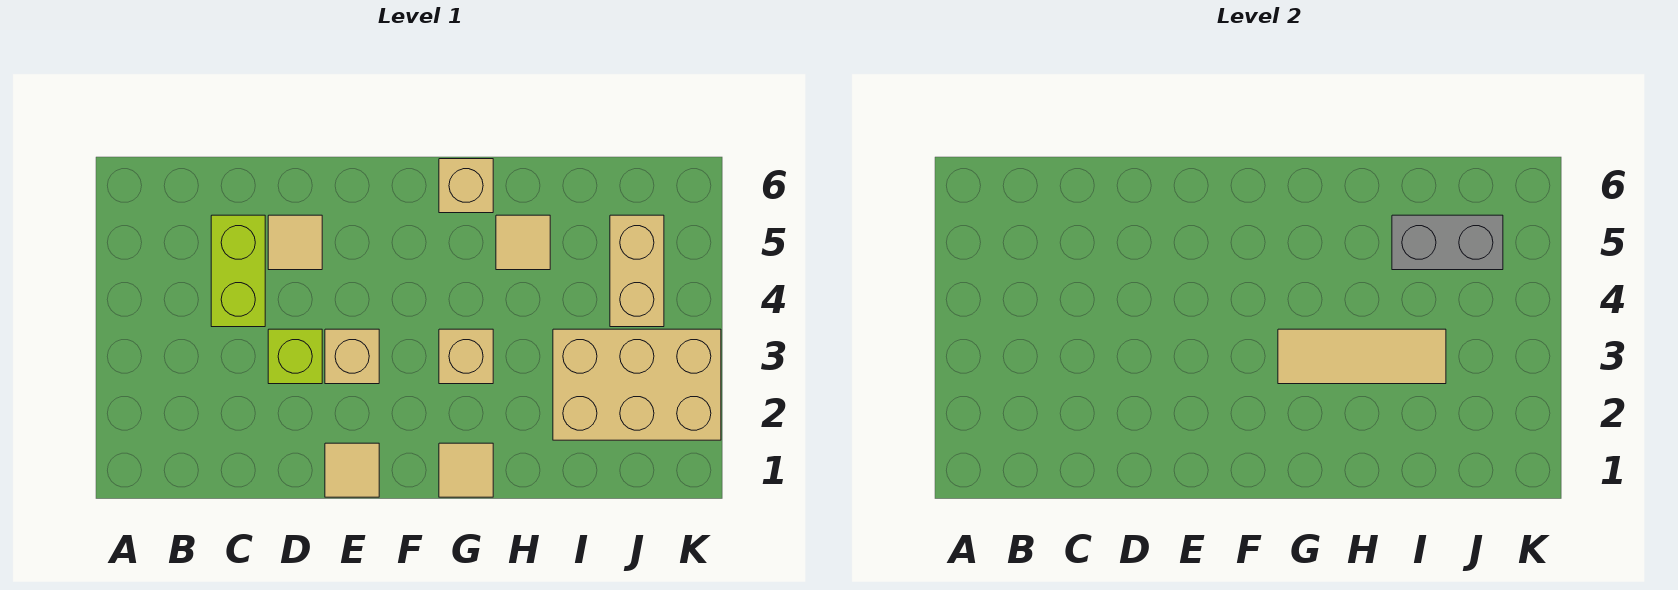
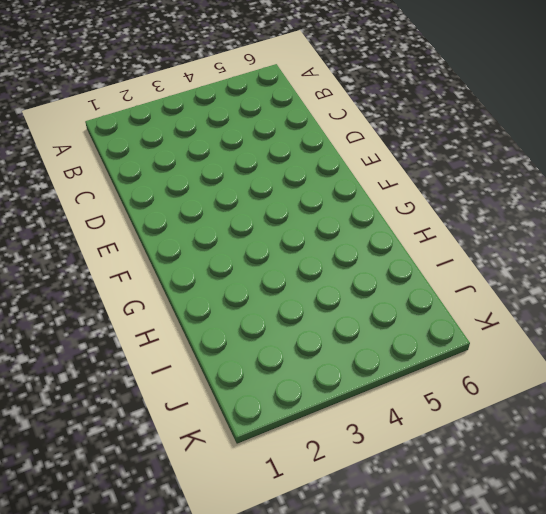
none -> lime brick C4:C5 level 1
none -> lime brick D3 level 1
none -> tan tile D5 level 1

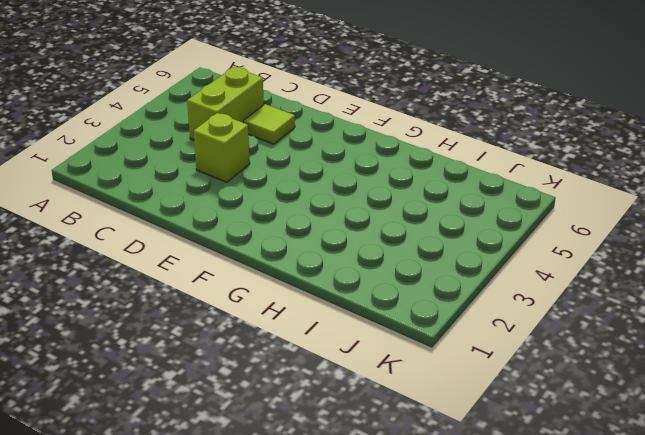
lime tile D5 level 1 -> tan tile D5 level 1
none -> tan tile E1 level 1
none -> tan brick E3 level 1
none -> tan tile G1 level 1

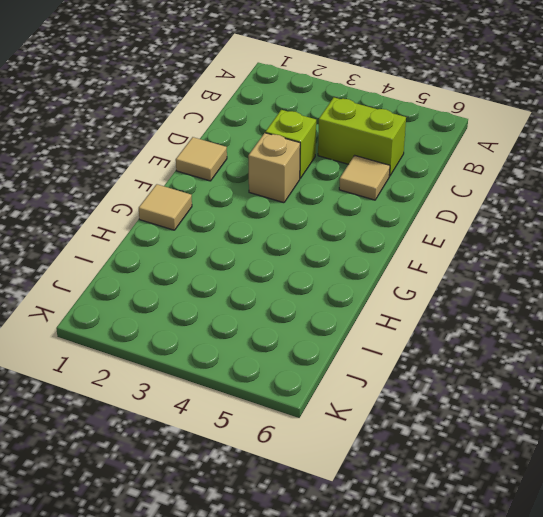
none -> tan brick G3 level 1
none -> tan brick G6 level 1
none -> tan tile H5 level 1

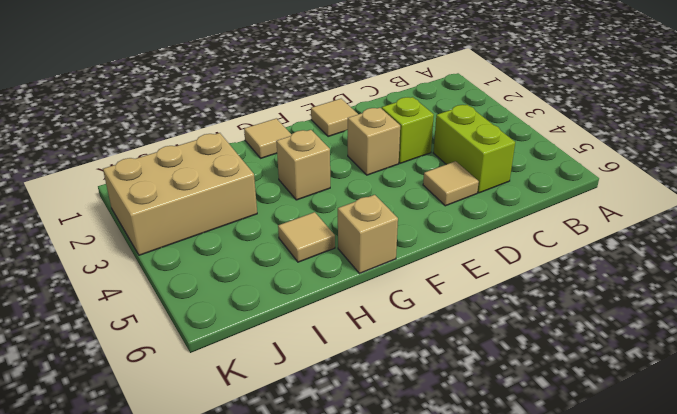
none -> tan brick J4:J5 level 1
none -> tan tile G3:I3 level 2
none -> grey brick I5:J5 level 2

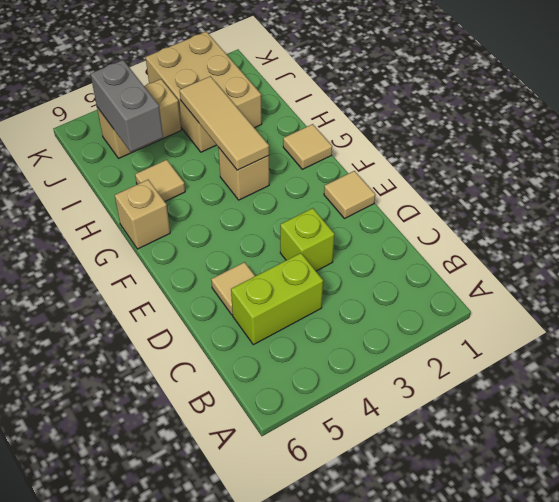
none -> tan brick E3 level 1

